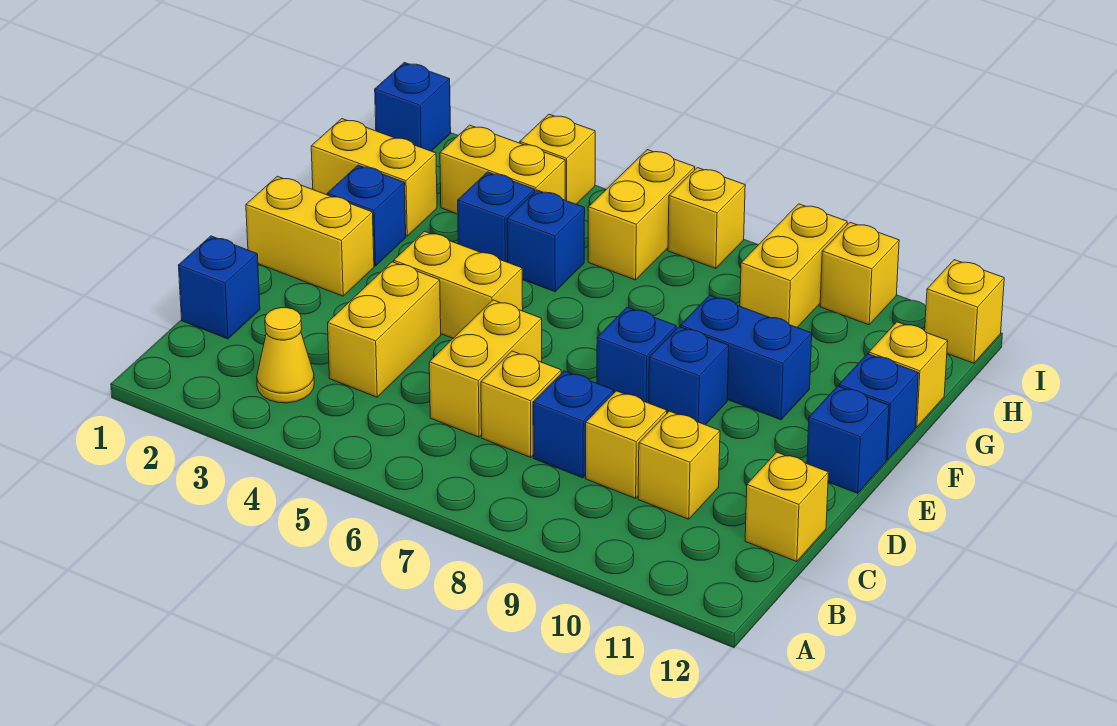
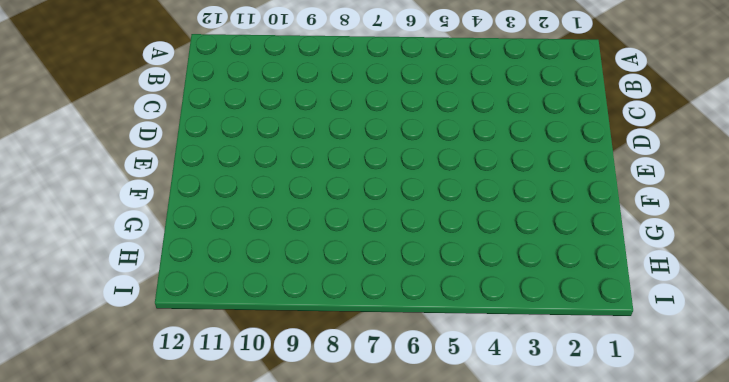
none -> yellow cone B3 level 1
none -> blue brick C1 level 1
none -> yellow brick C4:D4 level 1

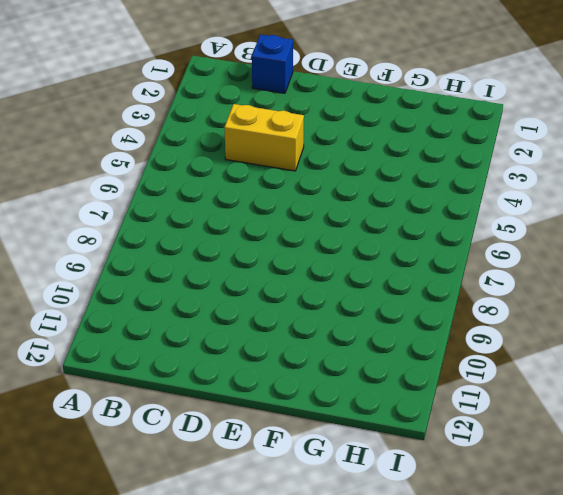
none -> yellow cone B3 level 1
none -> yellow brick C6:D6 level 1
none -> yellow brick C7 level 1

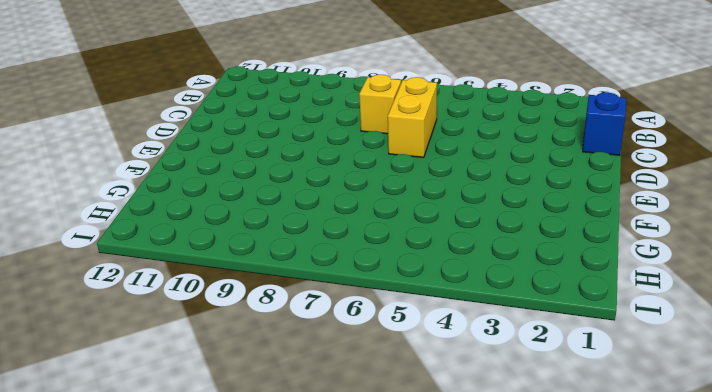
none -> yellow cone B3 level 1
none -> yellow brick C4:D4 level 1
none -> blue brick C8 level 1

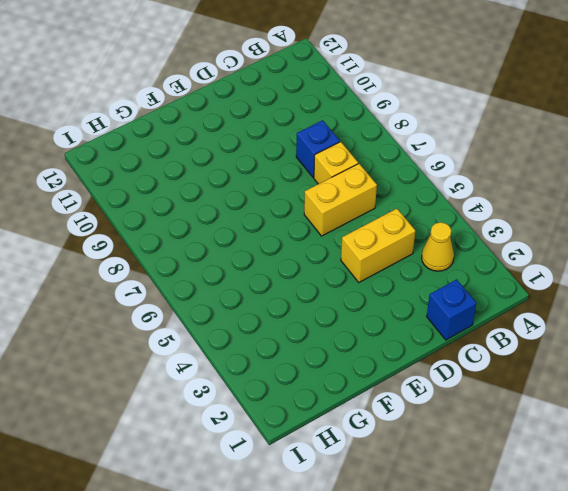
none -> yellow brick C9 level 1
none -> yellow brick C10 level 1
none -> yellow brick C12 level 1

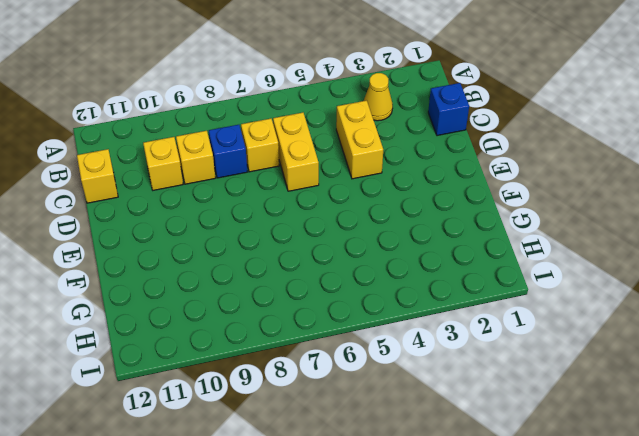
none -> yellow brick E1:E2 level 1
none -> yellow brick E4:E5 level 1
none -> blue brick E8 level 1

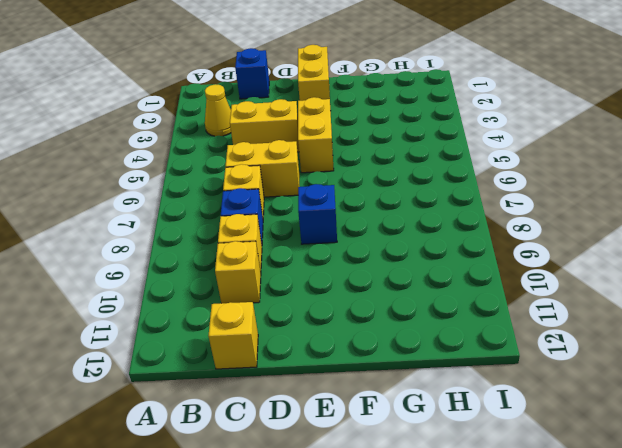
none -> blue brick E9 level 1
none -> blue brick E12 level 1
none -> blue brick F2 level 1

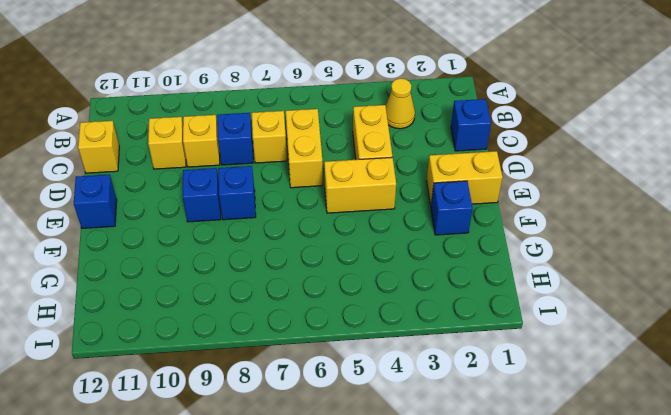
none -> blue brick F9:F10 level 1
none -> blue brick F12 level 1
none -> yellow brick G1:G2 level 1

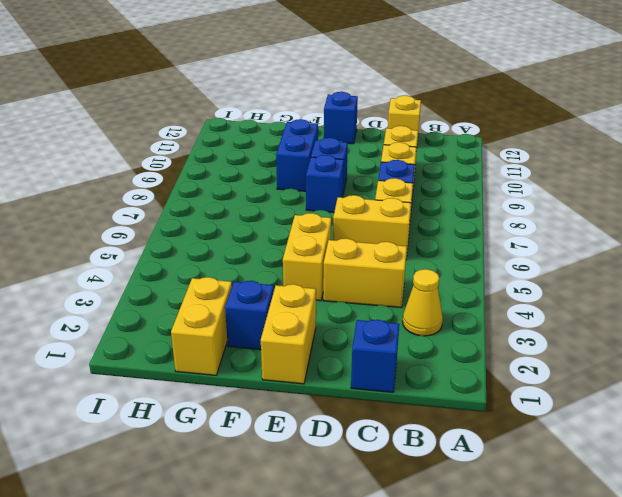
none -> blue brick F12 level 1
none -> blue brick G4 level 1
none -> blue brick G5 level 1

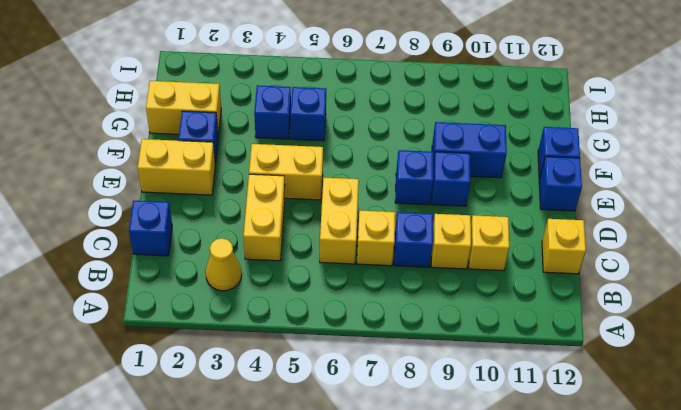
none -> yellow brick G12 level 1
none -> yellow brick H3:H4 level 1
none -> yellow brick H6:I6 level 1

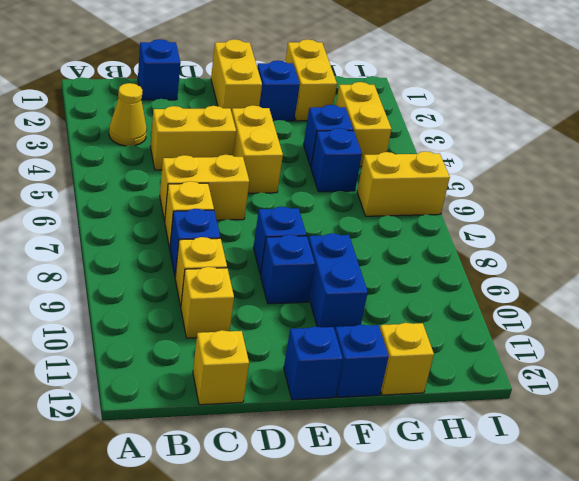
none -> yellow brick H9:I9 level 1
none -> blue brick I1 level 1
none -> yellow brick I4 level 1

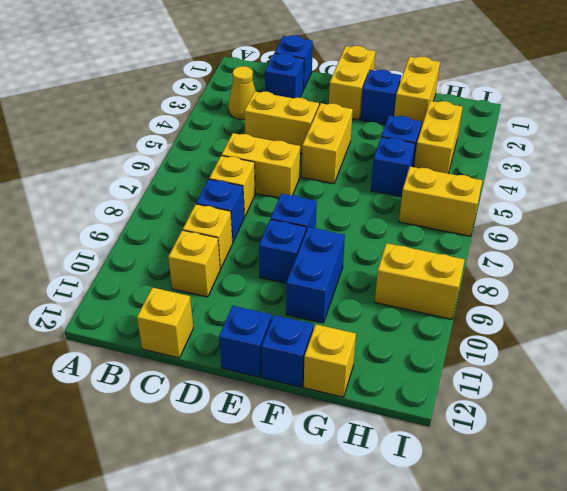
blue brick C2 level 1 -> blue brick I1 level 1
none -> yellow brick I4 level 1
none -> yellow brick I7 level 1
none -> yellow brick I10 level 1

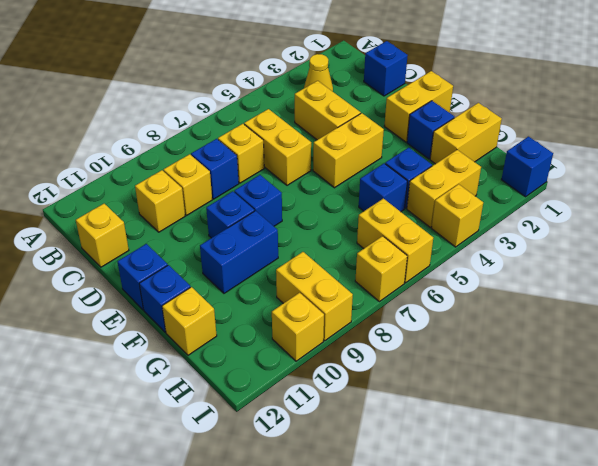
none -> yellow brick I12 level 1

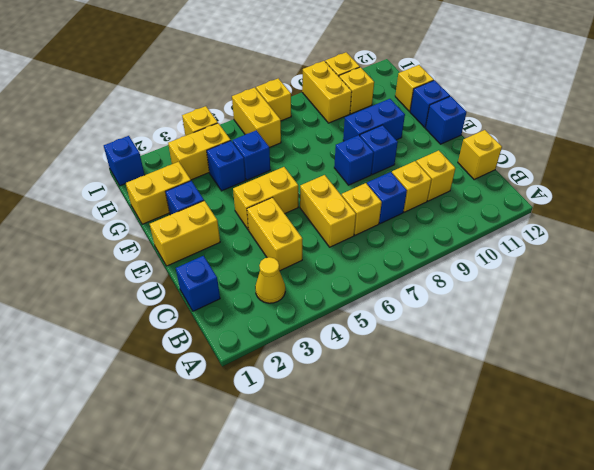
yellow brick H10 level 1 -> yellow brick I12 level 1

